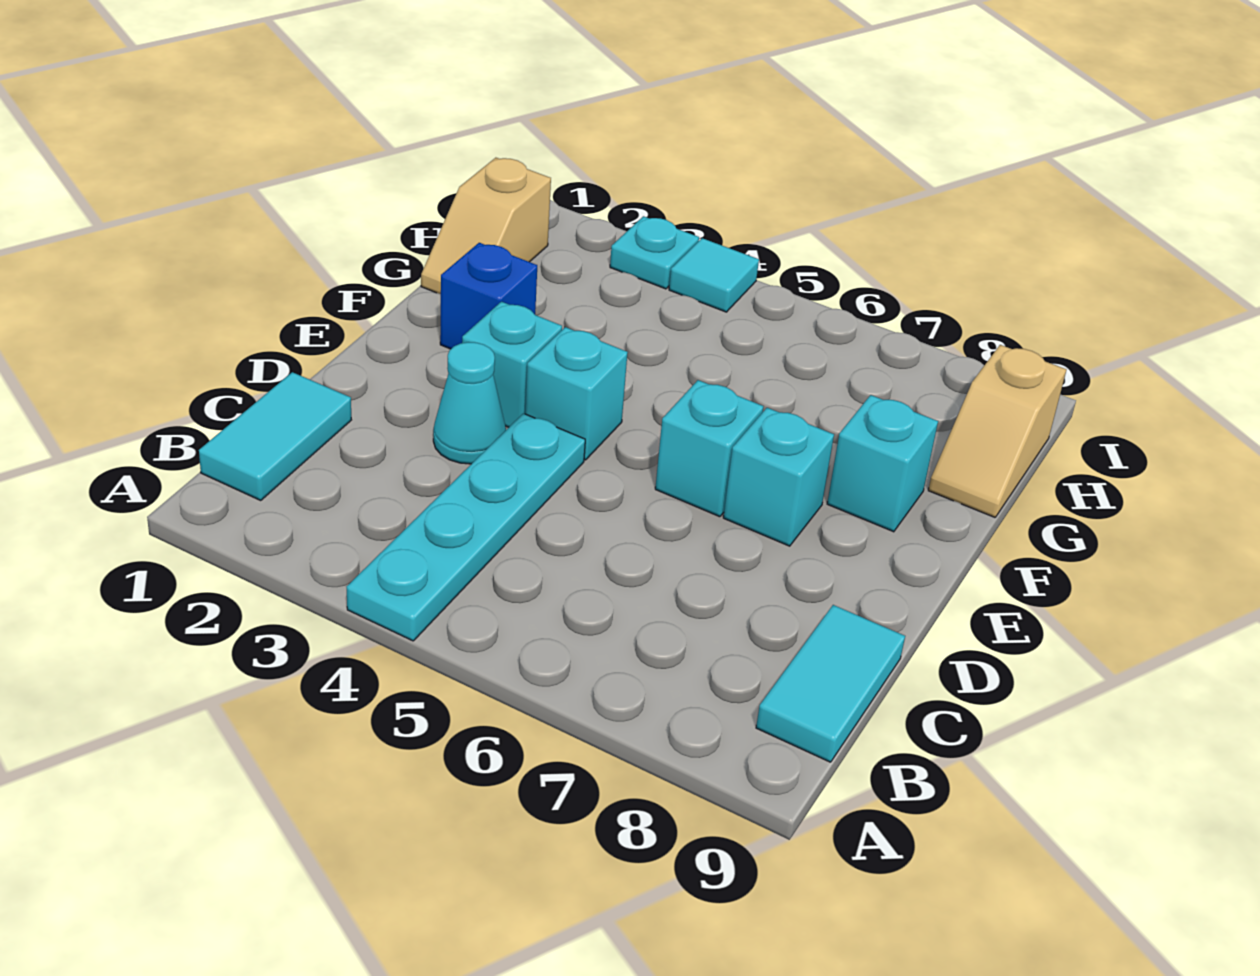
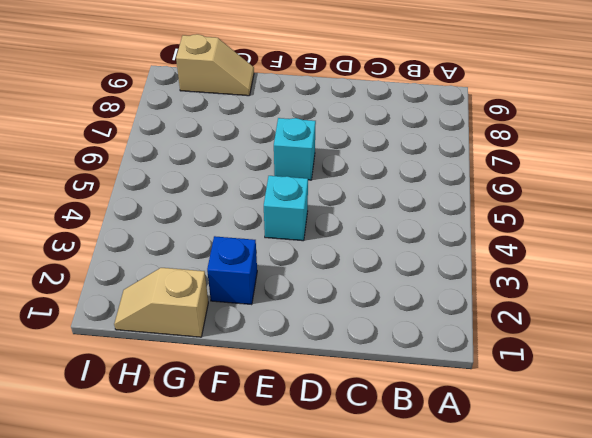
tan slope G1:H1 level 1 top G -> tan slope G1:H1 level 1 top H
none -> cyan plate A4:D4 level 1
none -> cyan tile B1:C1 level 1
none -> cyan tile B9:C9 level 1

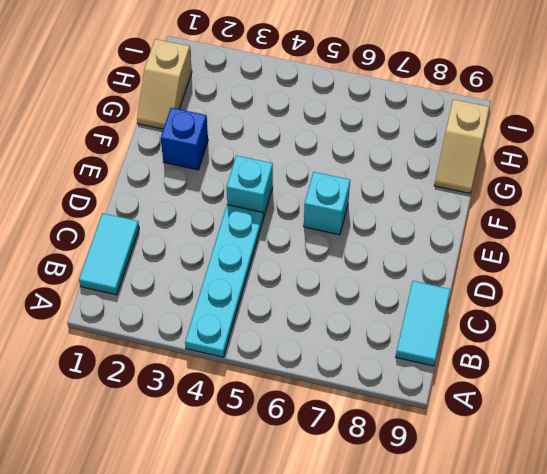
none -> cyan cone D3 level 1
none -> cyan brick E3 level 1
none -> cyan brick E7 level 1

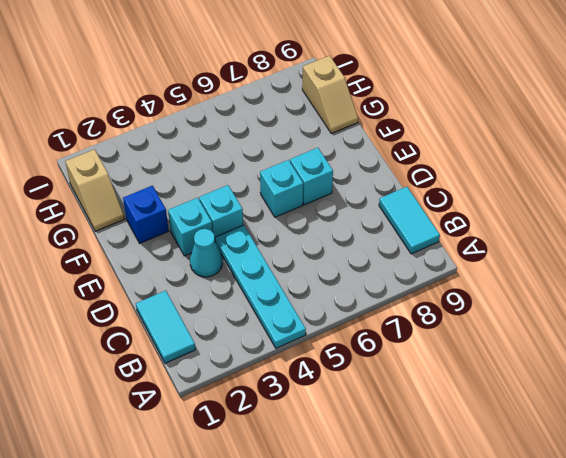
none -> cyan brick F8 level 1
none -> cyan plate I3 level 1
none -> cyan tile I4 level 1

